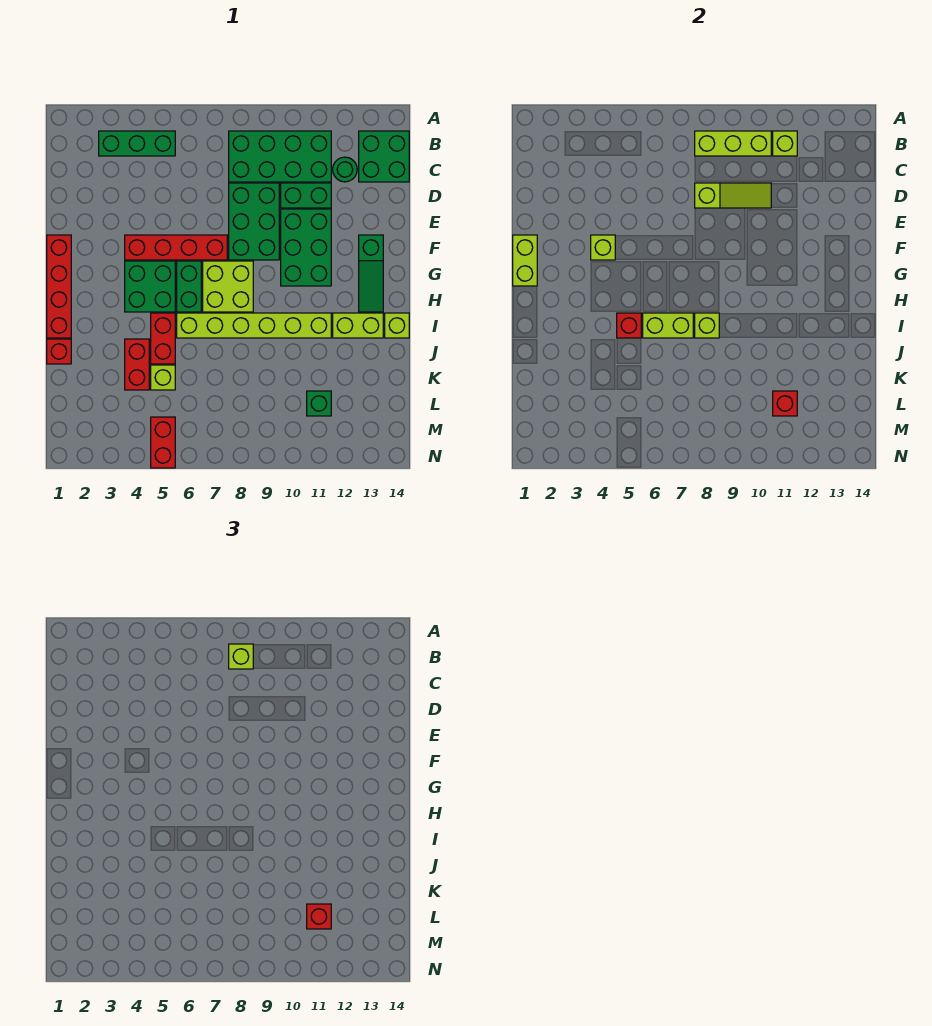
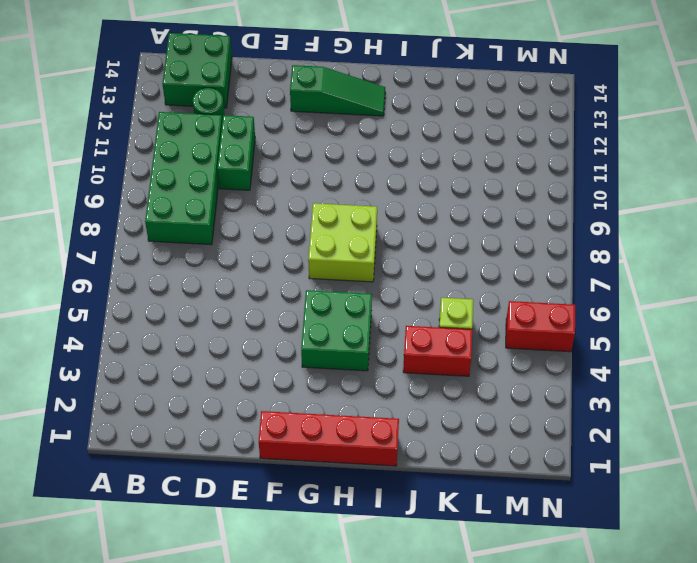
none -> green brick B3:B5 level 1
none -> green brick D8:F9 level 1
none -> green brick E10:G11 level 1
none -> red brick F4:F7 level 1

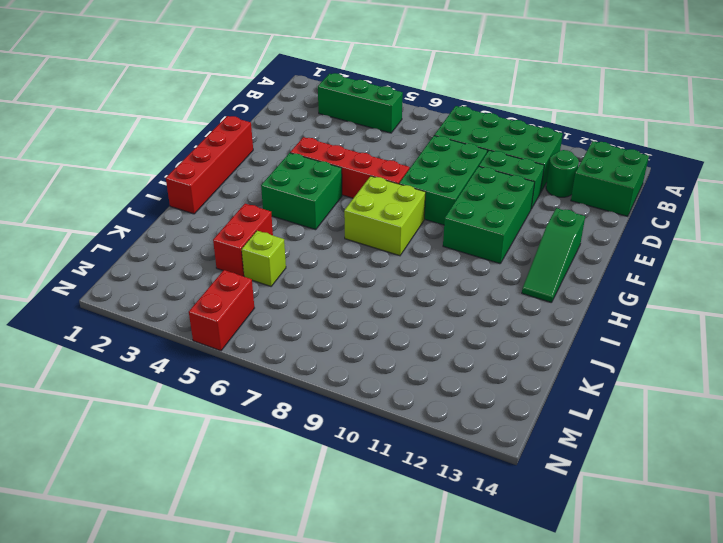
none -> green brick G6:H6 level 1
none -> red brick I5:J5 level 1
none -> lime brick I6:I11 level 1
none -> lime brick I12:I13 level 1

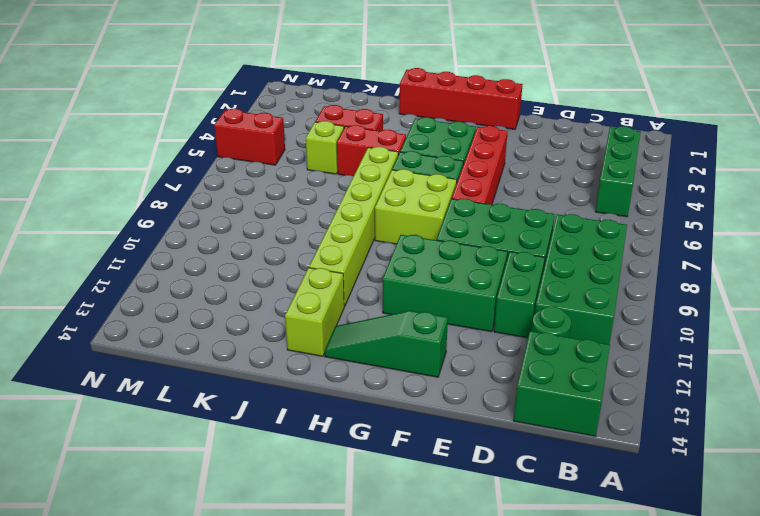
none -> lime brick I14 level 1
none -> red brick J1 level 1
none -> green brick L11 level 1
none -> lime brick B8:B10 level 2

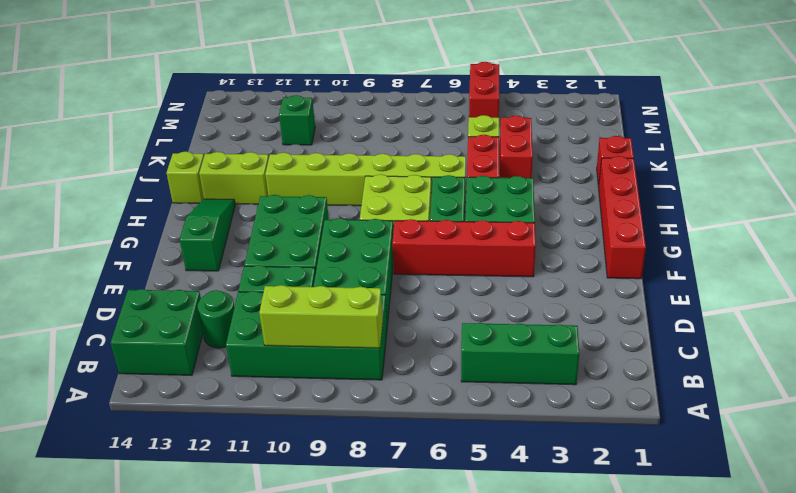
none -> lime brick B11 level 2
none -> lime slope D8:D10 level 2 top 8
none -> lime brick F1:G1 level 2
none -> lime brick F4 level 2

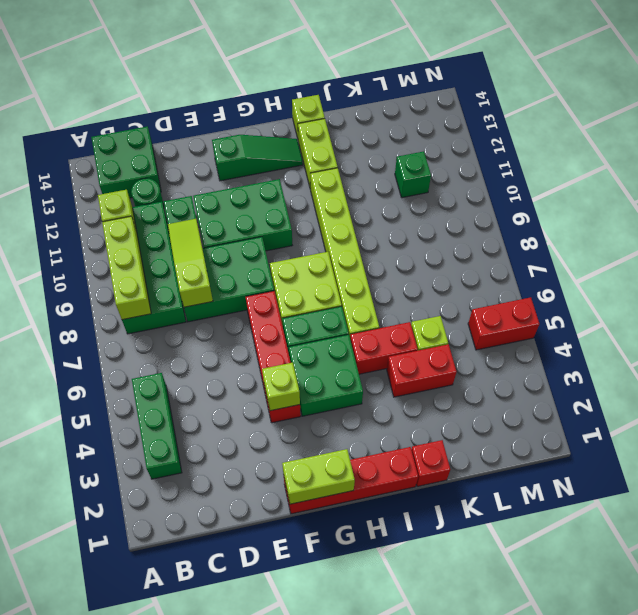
none -> red brick I5 level 2
none -> lime brick I6:I7 level 2
none -> lime brick I8 level 2
none -> red brick L11 level 2

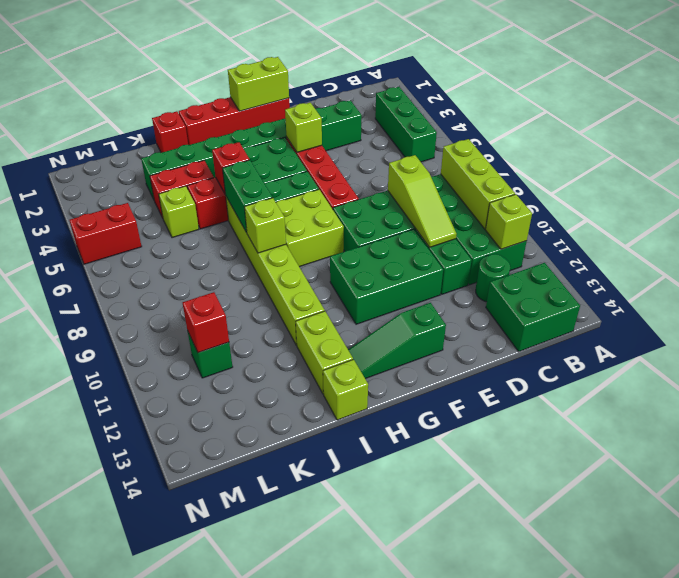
green brick D3:K3 level 1 -> none
green brick I6:I7 level 2 -> lime brick I6:I7 level 2
none -> lime brick B8 level 3
none -> red brick L11 level 3

